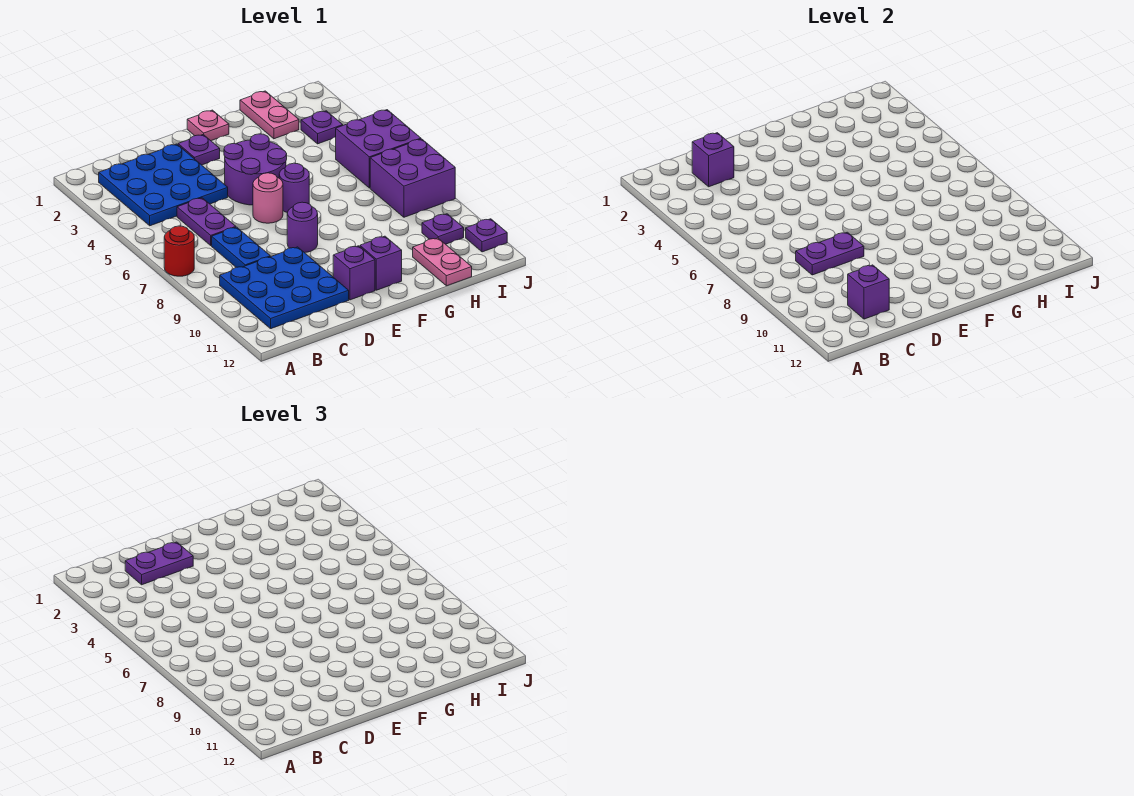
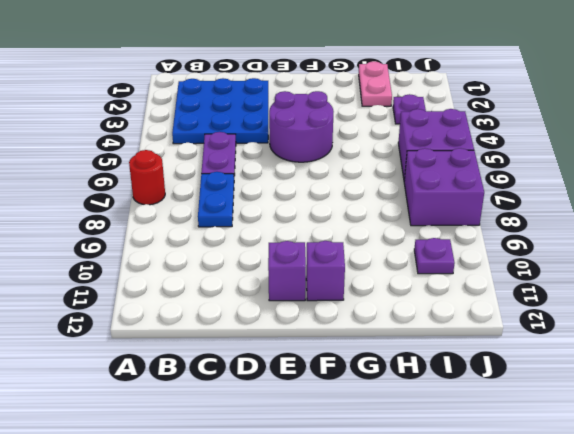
none -> blue plate B9:D11 level 1
none -> purple plate E2 level 1
none -> pink round brick E6 level 1

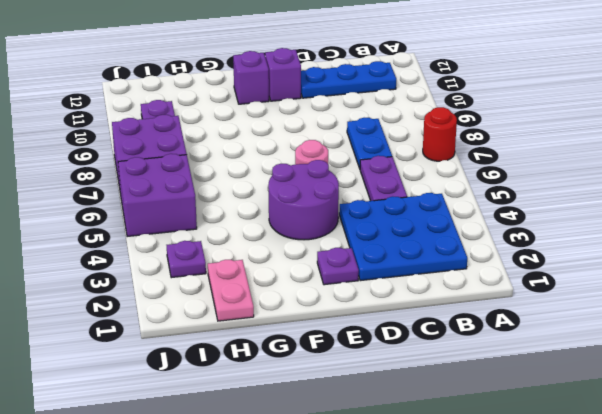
blue plate B11:D11 level 1 -> blue plate B9:D11 level 1
none -> purple round brick E8 level 1
none -> pink plate F1 level 1
none -> purple round brick F6 level 1

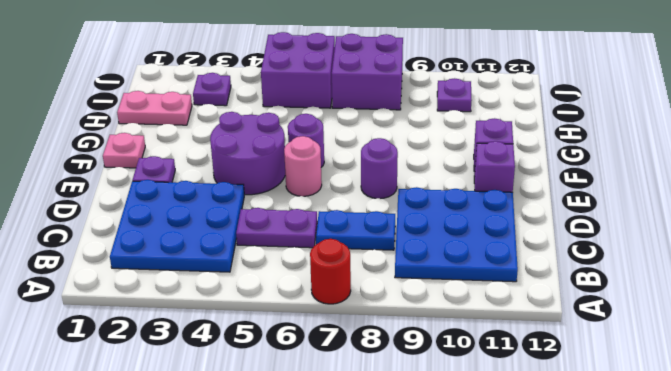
none -> pink plate H11:H12 level 1
none -> purple plate J11 level 1
none -> purple brick C2 level 2

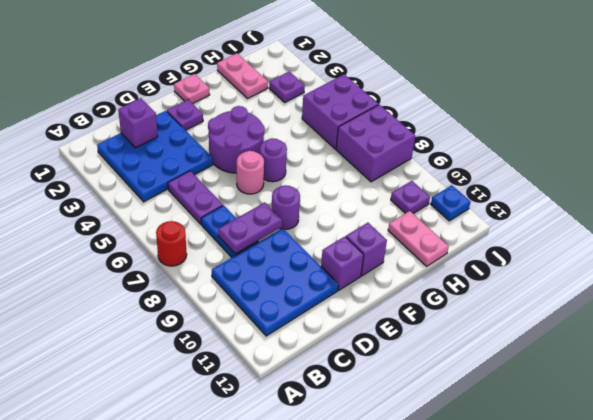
blue plate J11 level 1 -> purple plate J11 level 1
none -> purple brick C11 level 2
none -> purple plate C2:D2 level 3

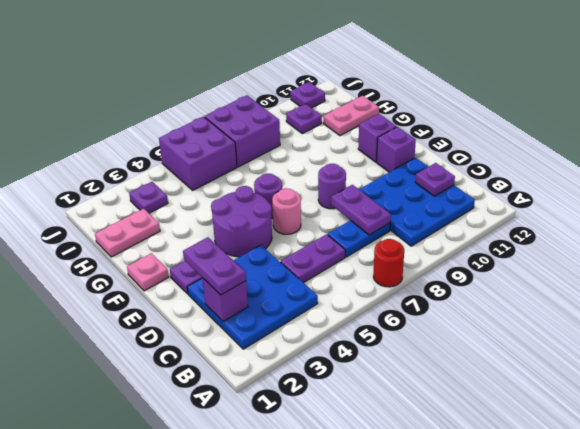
purple plate C11 level 2 -> purple brick C11 level 2

